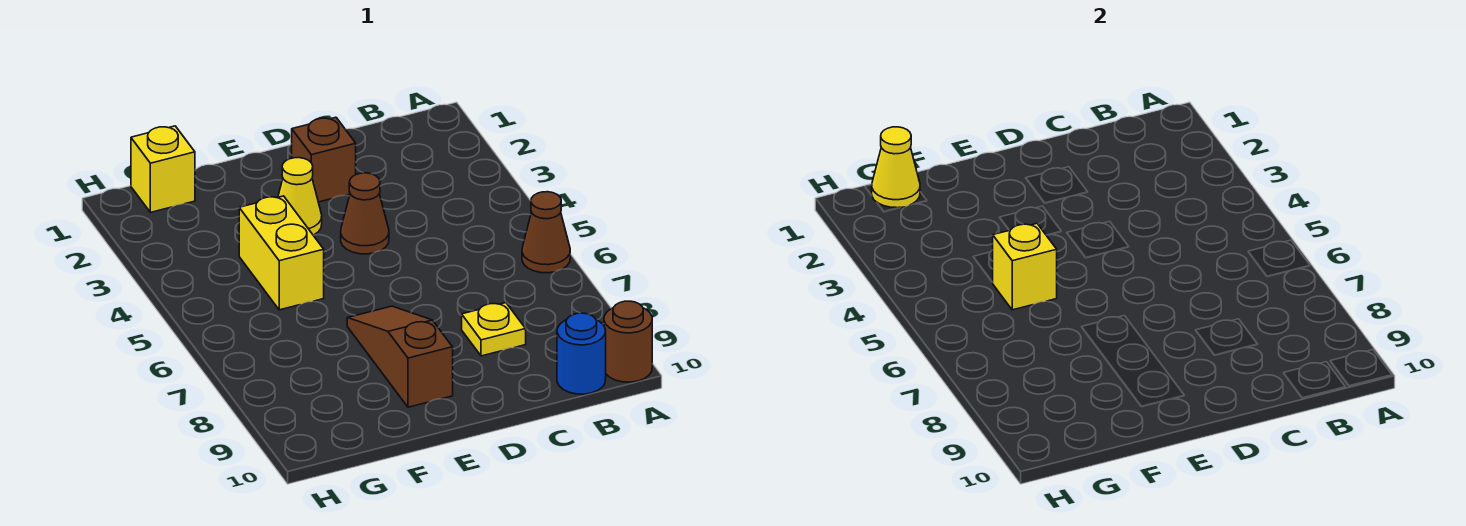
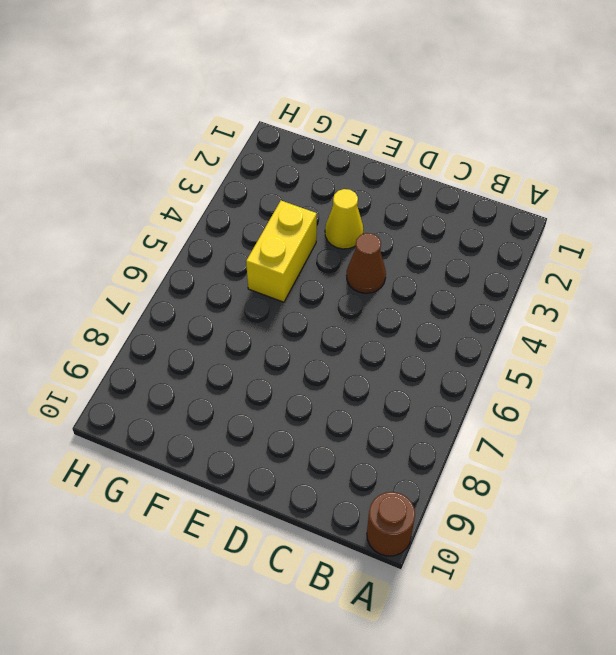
none -> brown cone A6 level 1
none -> blue round brick B10 level 1
none -> yellow plate C8 level 1

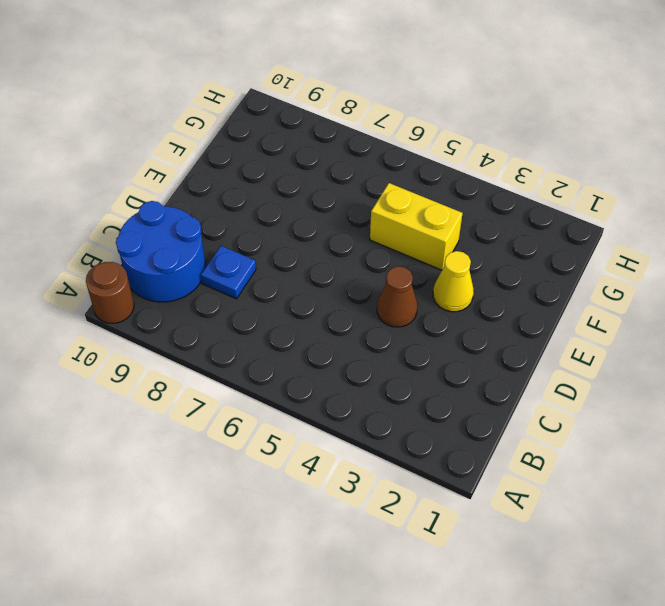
blue round brick B9:C10 level 1 -> blue round brick B10 level 1
blue plate C8 level 1 -> yellow plate C8 level 1
none -> brown cone A6 level 1
none -> brown brick D2 level 1
none -> brown slope E7:E9 level 1 top 9

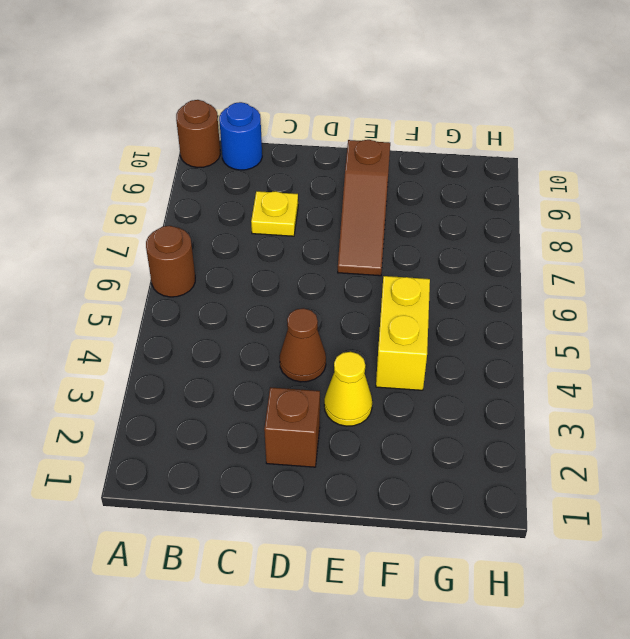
brown round brick A6 level 1 -> brown cone A6 level 1
none -> yellow brick G1 level 1
none -> yellow brick F5 level 2
none -> yellow cone G1 level 2

